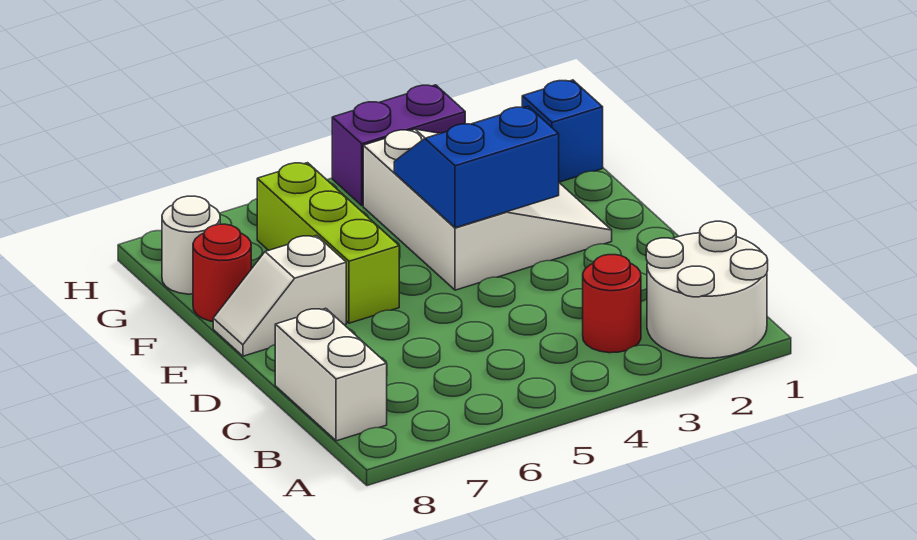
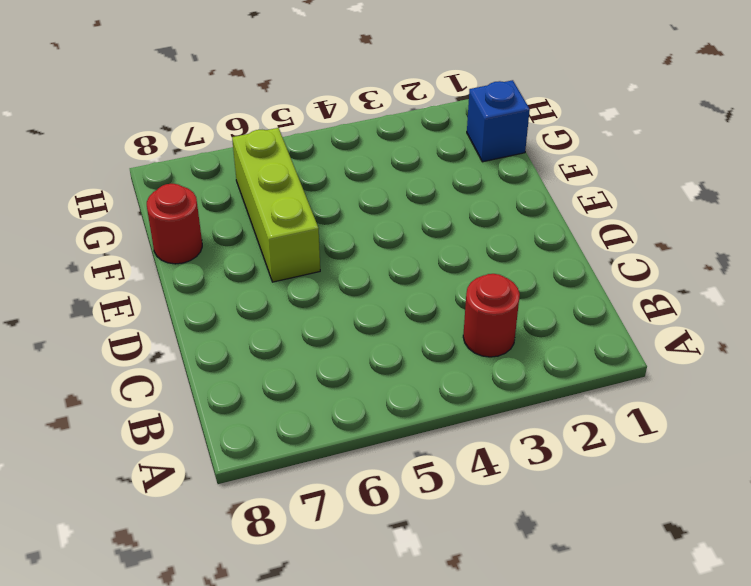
none -> white round brick A1:B2 level 1
none -> white brick B8:C8 level 1

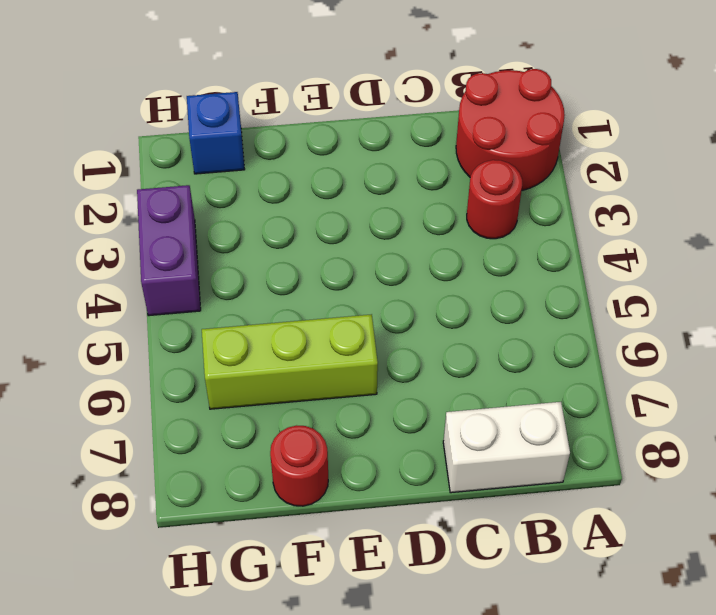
red round brick A1:B2 level 1 -> white round brick A1:B2 level 1
none -> white slope E2:G4 level 1 top 4
none -> white slope E7:E8 level 1 top 7

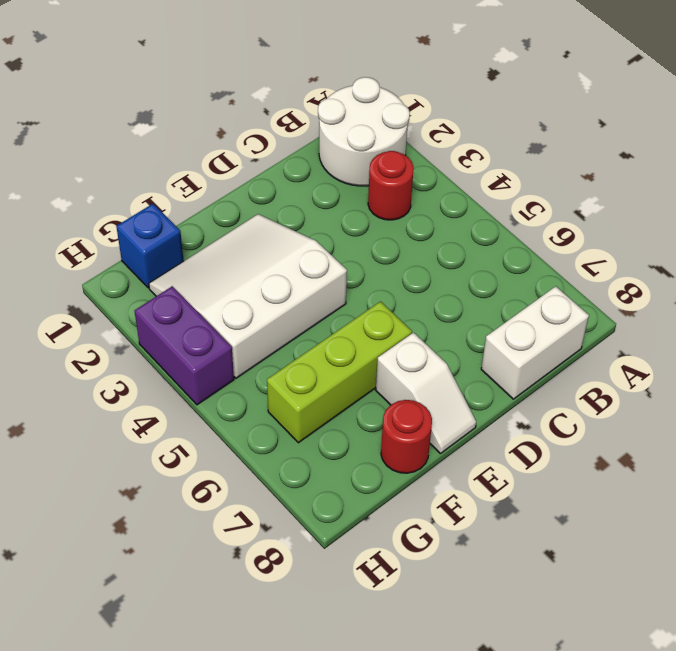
none -> white round brick G8 level 1
none -> blue slope E3:F4 level 2 top E

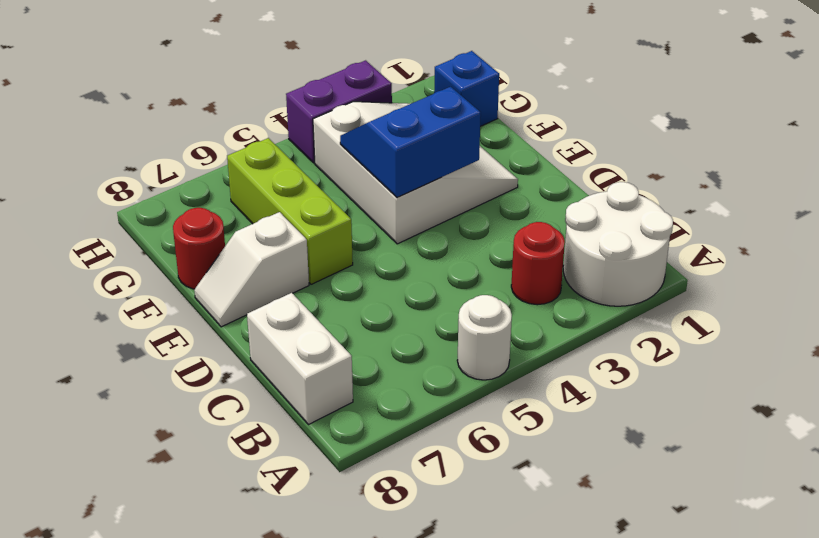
white round brick A5 level 1 -> white round brick G8 level 1

